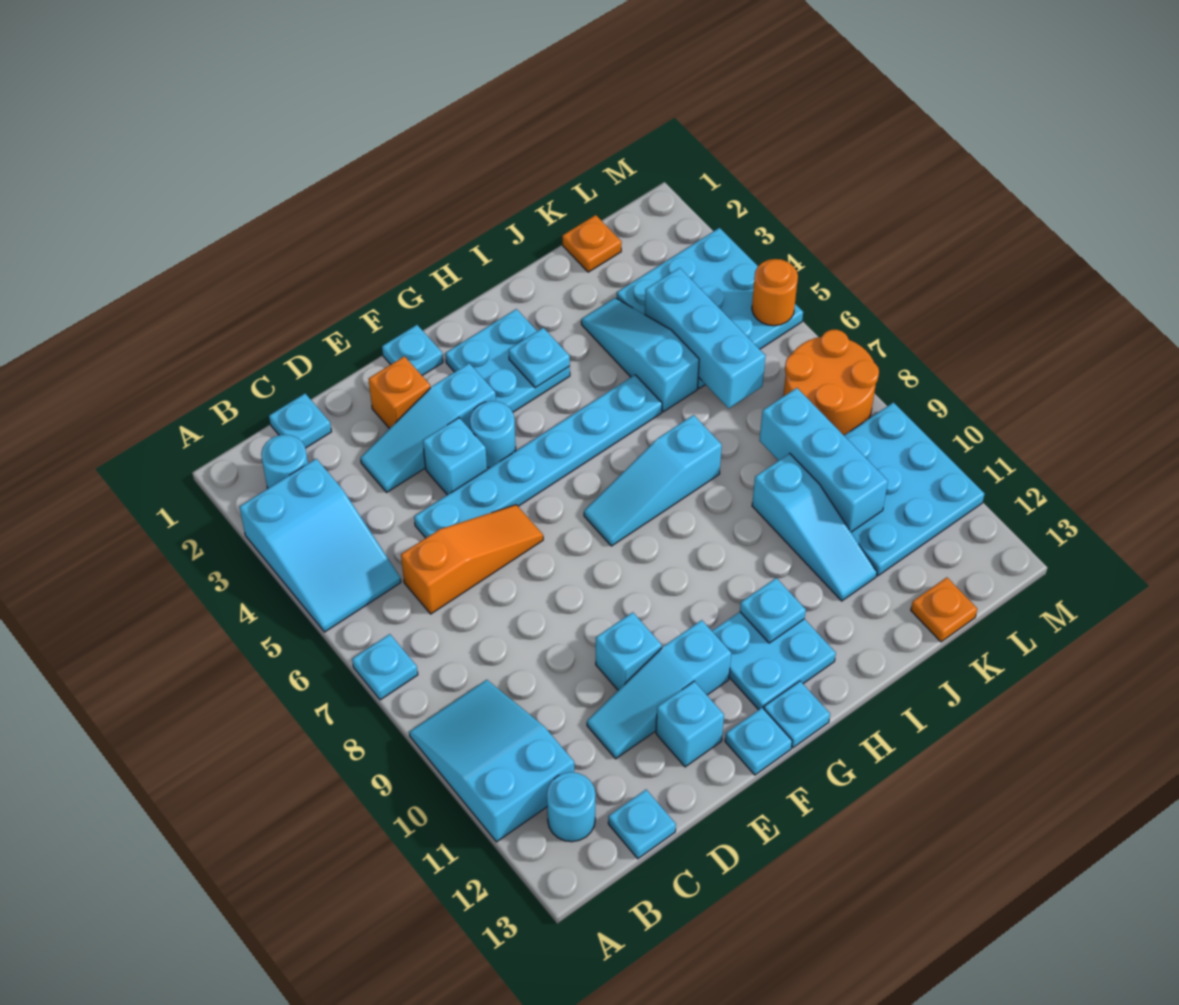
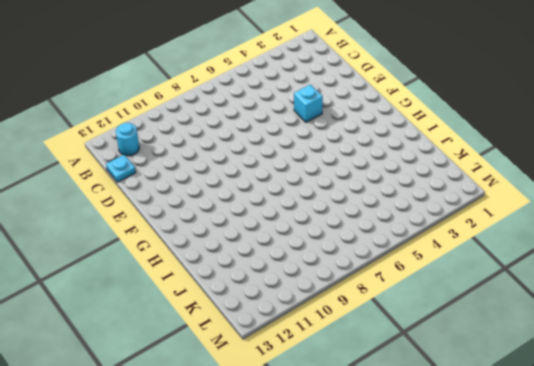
none -> cyan slope A3:B5 level 1 top 3
none -> cyan plate A7 level 1
none -> cyan slope A9:B11 level 1 top 11
none -> cyan round brick B2 level 1

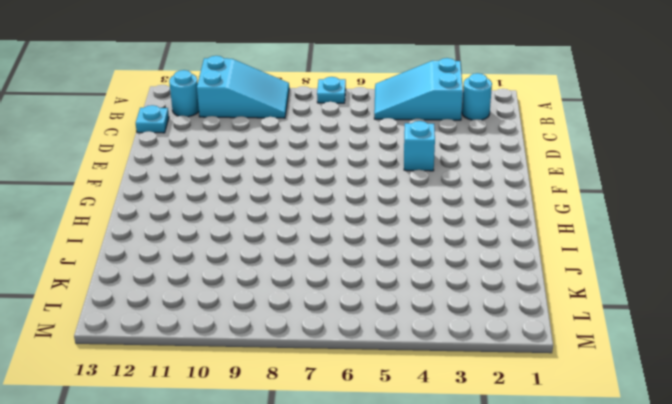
none -> cyan plate C1 level 1
none -> orange slope C6:E6 level 1 top C
none -> cyan slope D3:F3 level 1 top F
none -> cyan plate D5:I5 level 1

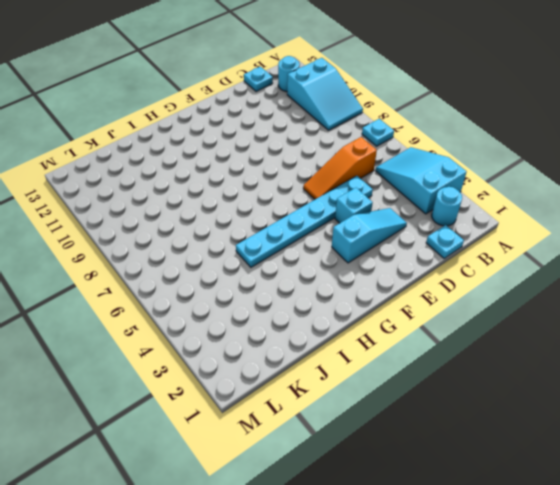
none -> cyan slope D11:F11 level 1 top F
none -> orange brick E2 level 1
none -> cyan brick E10 level 1
none -> cyan brick E12 level 1

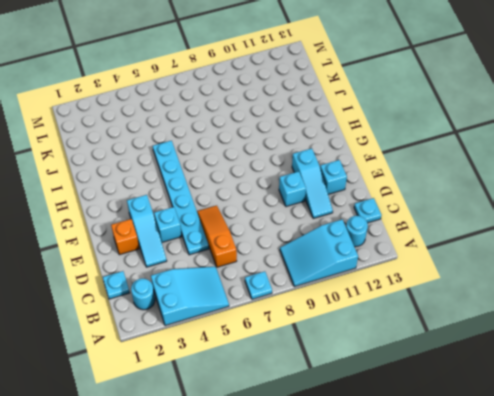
none -> cyan plate F1 level 1
none -> cyan round brick F4 level 1
none -> cyan plate F13 level 1
none -> cyan plate G2:H3 level 1

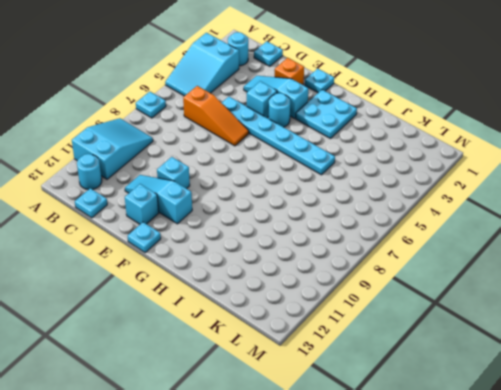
none -> cyan slope G7:I7 level 1 top I
none -> cyan plate G11:H12 level 1
none -> cyan plate G13 level 1
none -> cyan slope J3:J5 level 1 top 5

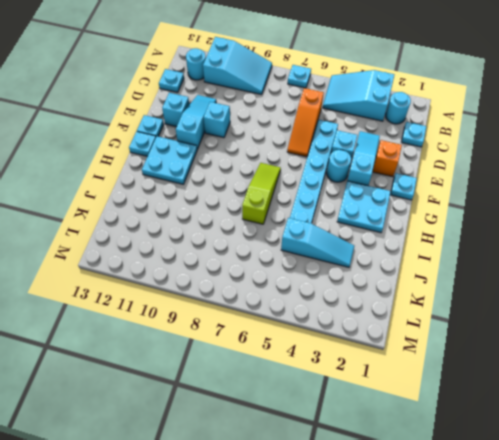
lime slope G7:I7 level 1 top I -> cyan slope G7:I7 level 1 top I
none -> cyan slope J9:J11 level 1 top 9
none -> orange plate K1 level 1
none -> cyan plate K3:M5 level 1
none -> cyan plate K9:M11 level 1

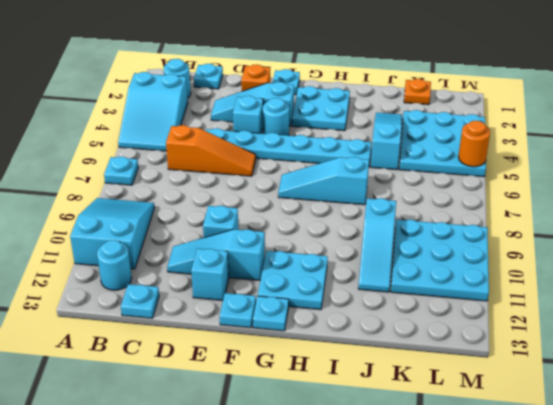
none -> orange plate K13 level 1
none -> orange round brick L7:M8 level 1
none -> cyan plate H3 level 2
none -> cyan plate H11 level 2

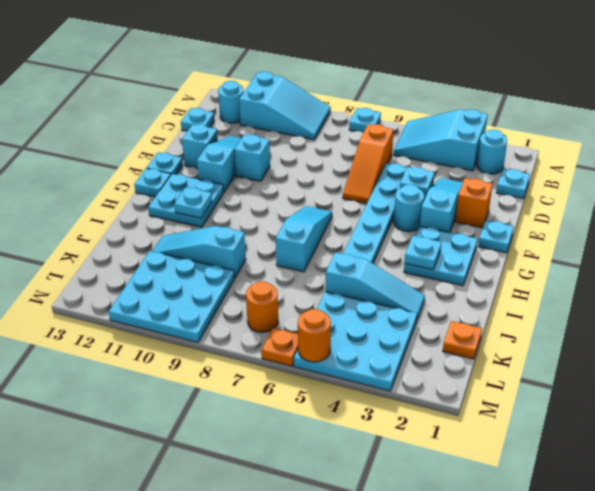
orange round brick L7 level 1 -> orange round brick L7:M8 level 1
orange plate M6 level 1 -> orange plate K13 level 1
none -> cyan brick K4:K6 level 2
none -> cyan brick K8:K10 level 2

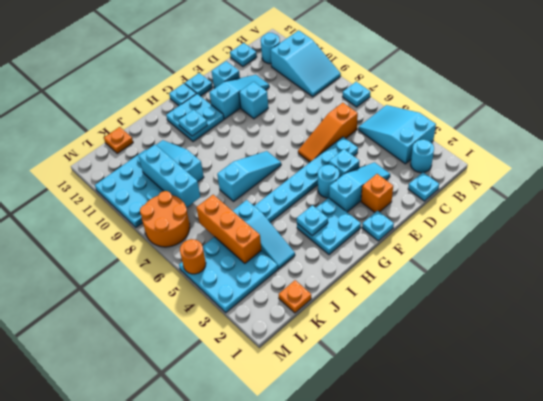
orange brick K4:K6 level 2 -> cyan brick K4:K6 level 2

